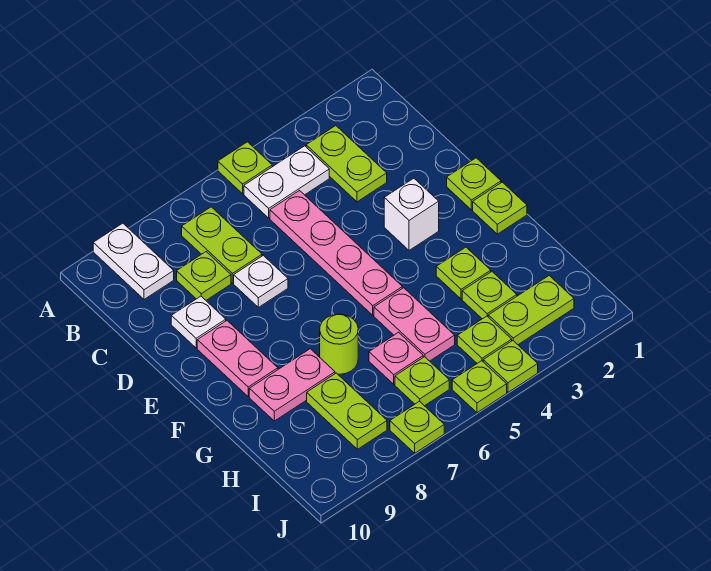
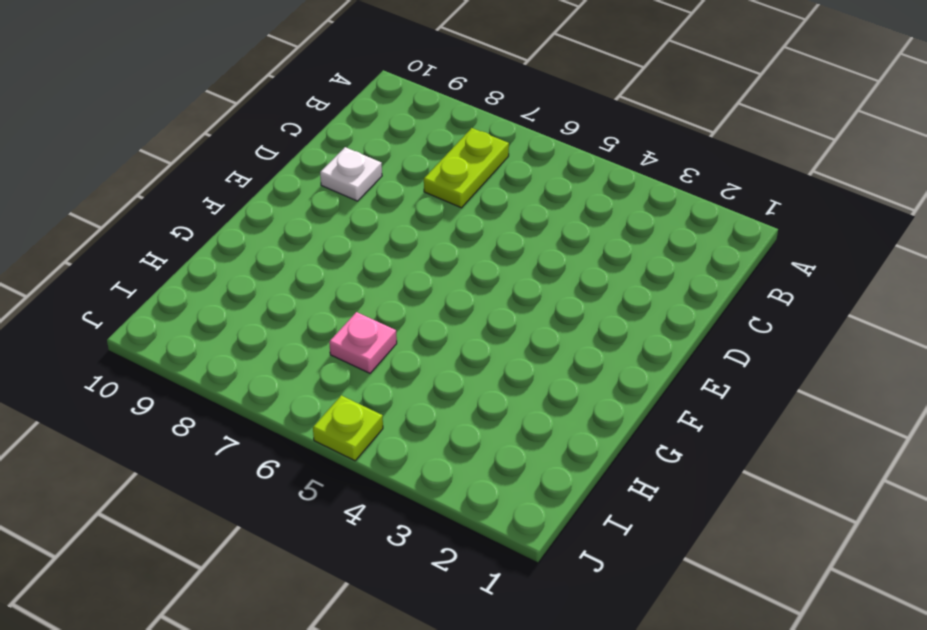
none -> lime plate A5 level 1
none -> white plate A9:B9 level 1
none -> lime plate B3:C3 level 1

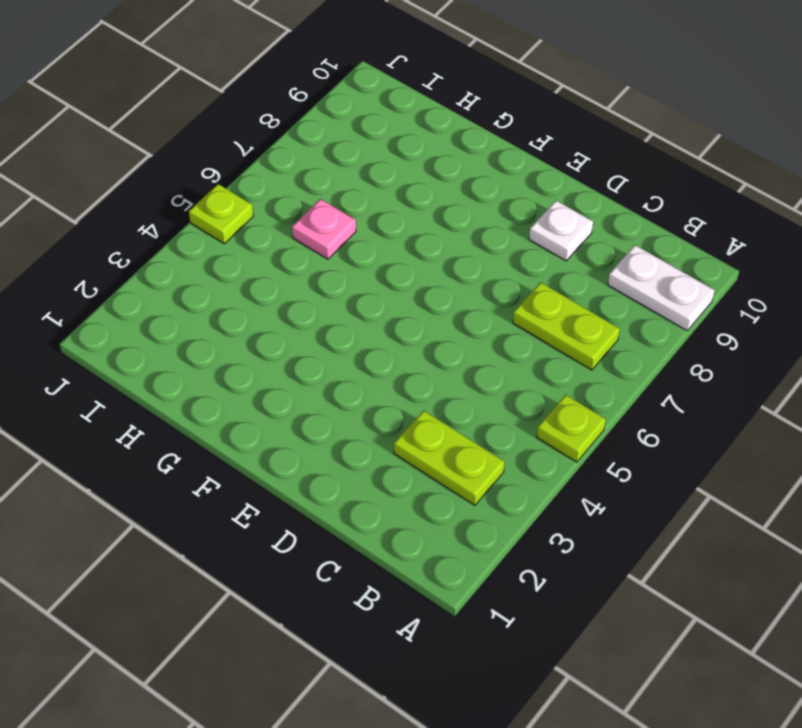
none -> white plate B4:B5 level 1
none -> pink plate C5:F5 level 1
none -> lime plate C8 level 1

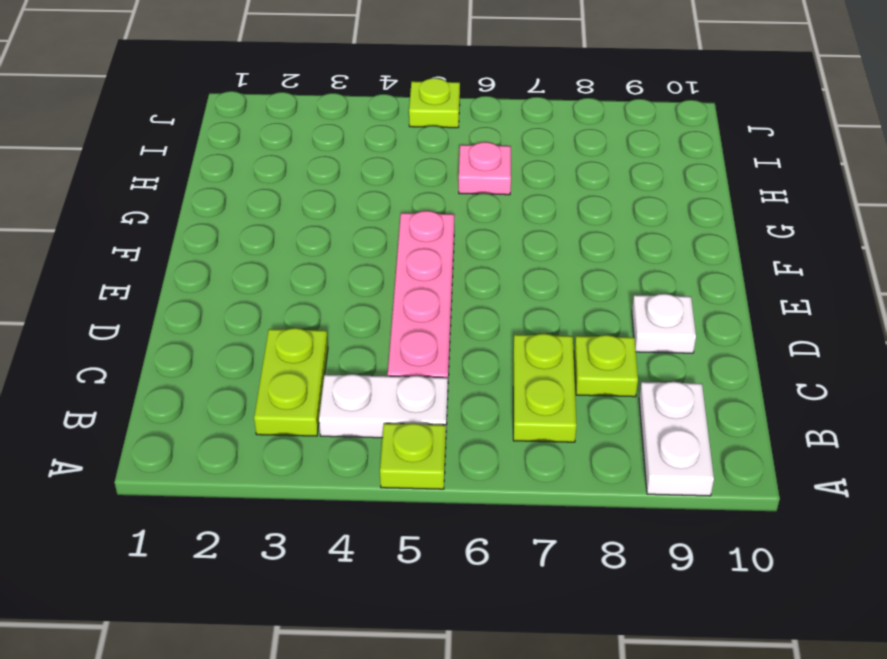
none -> white plate D7 level 1
none -> lime plate E1 level 1
none -> white brick E3 level 1

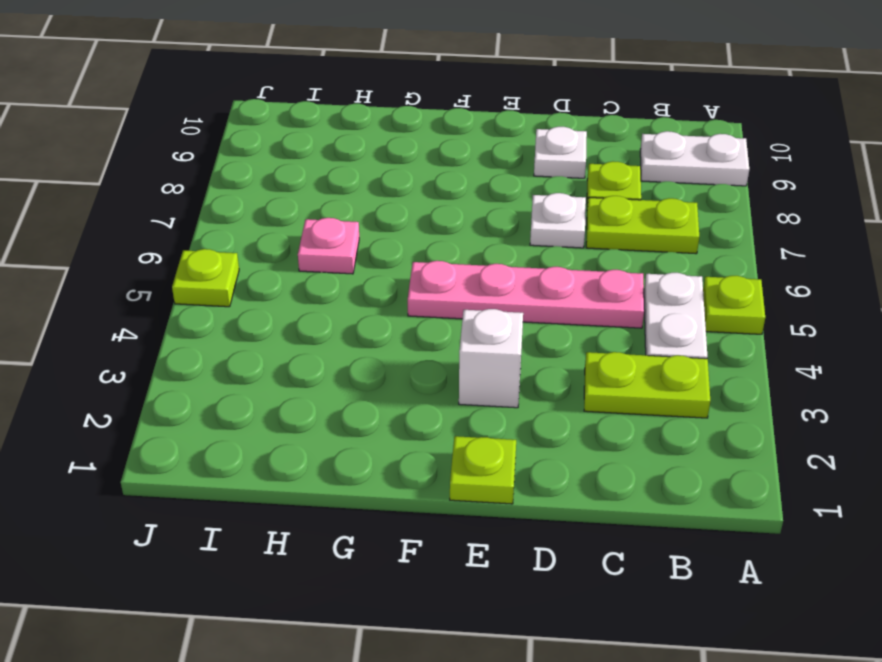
none -> pink plate E9:F9 level 1
none -> lime plate F1 level 1
none -> lime plate G3 level 1

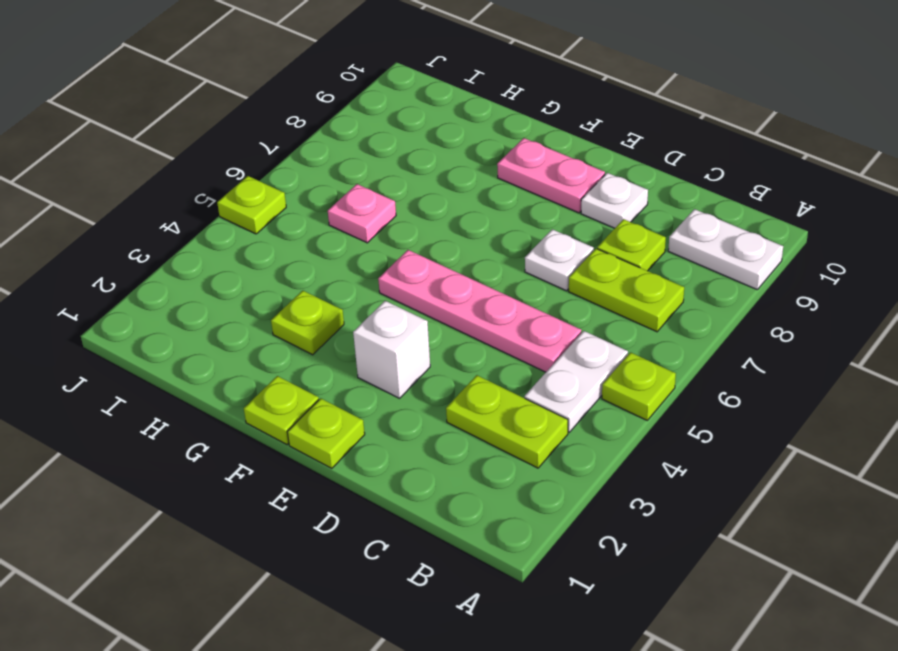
none -> pink plate G5:H5 level 1
none -> lime round brick G7 level 1
none -> pink plate G8:G9 level 1

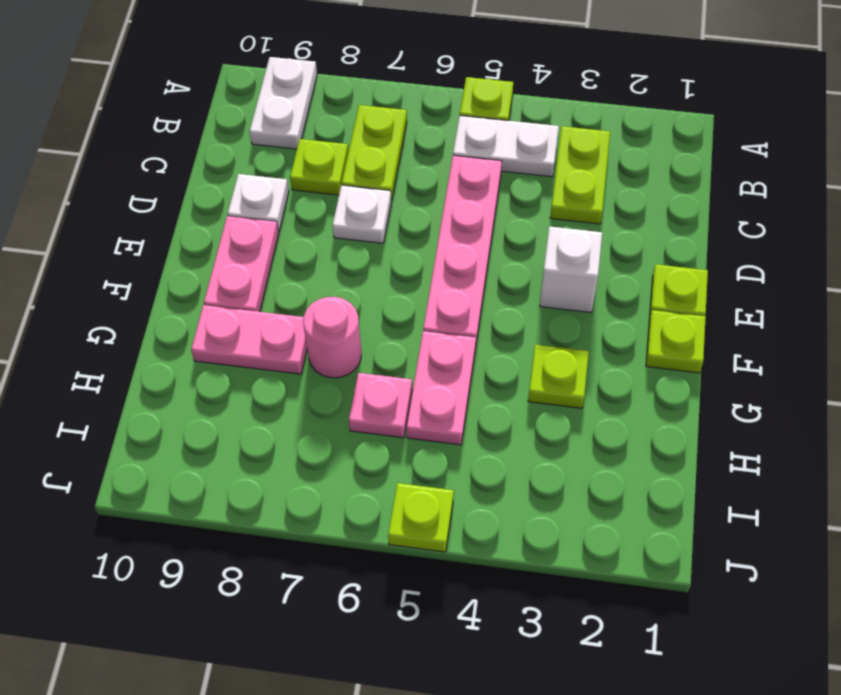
pink round brick G7 level 1 -> lime round brick G7 level 1
none -> lime plate H3 level 1
none -> lime plate H8:I8 level 1
none -> lime plate I2:I3 level 1

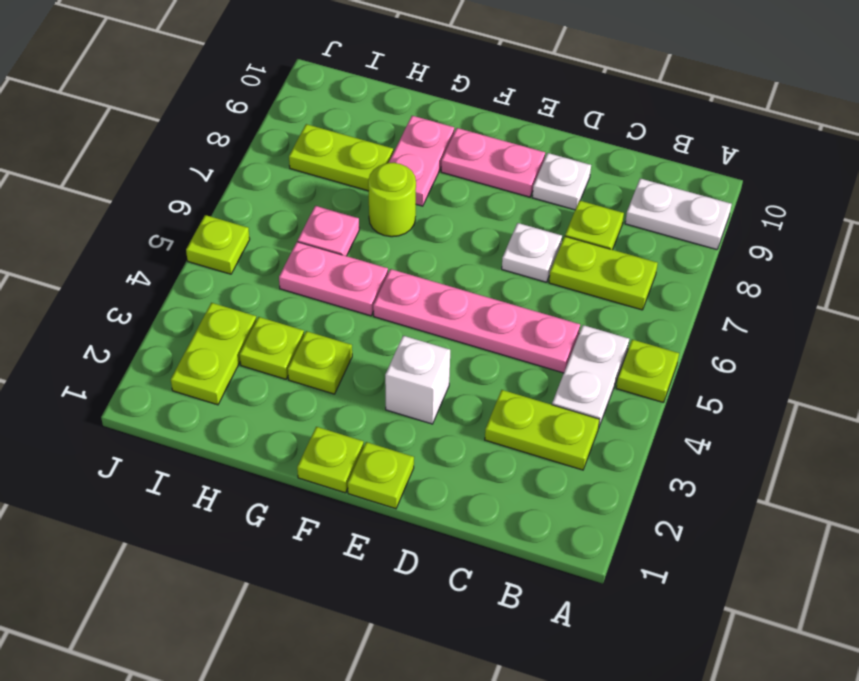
none -> lime plate I4 level 1
none -> lime plate I6 level 1
none -> lime plate J4 level 1

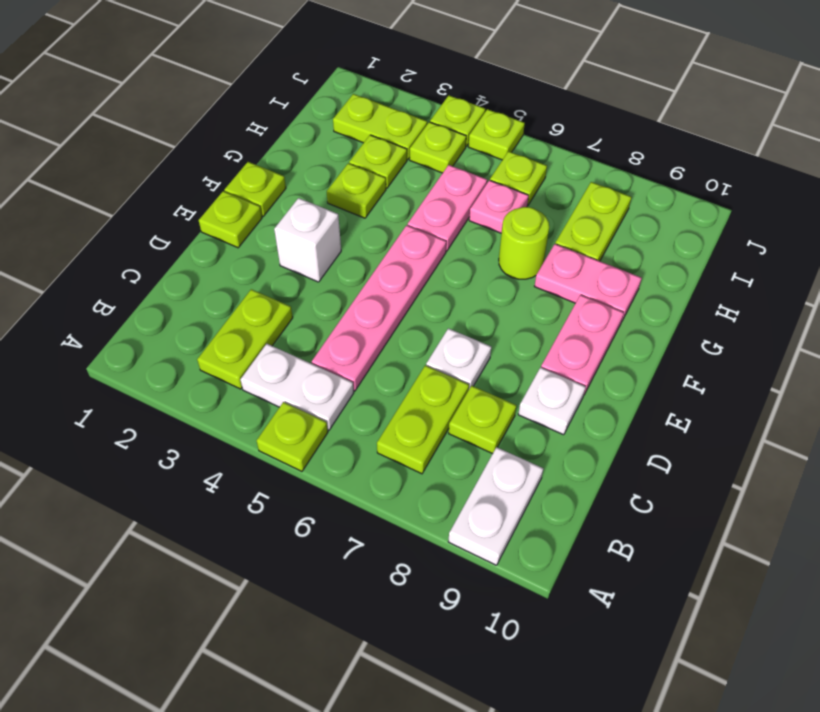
none -> lime plate J7 level 1

